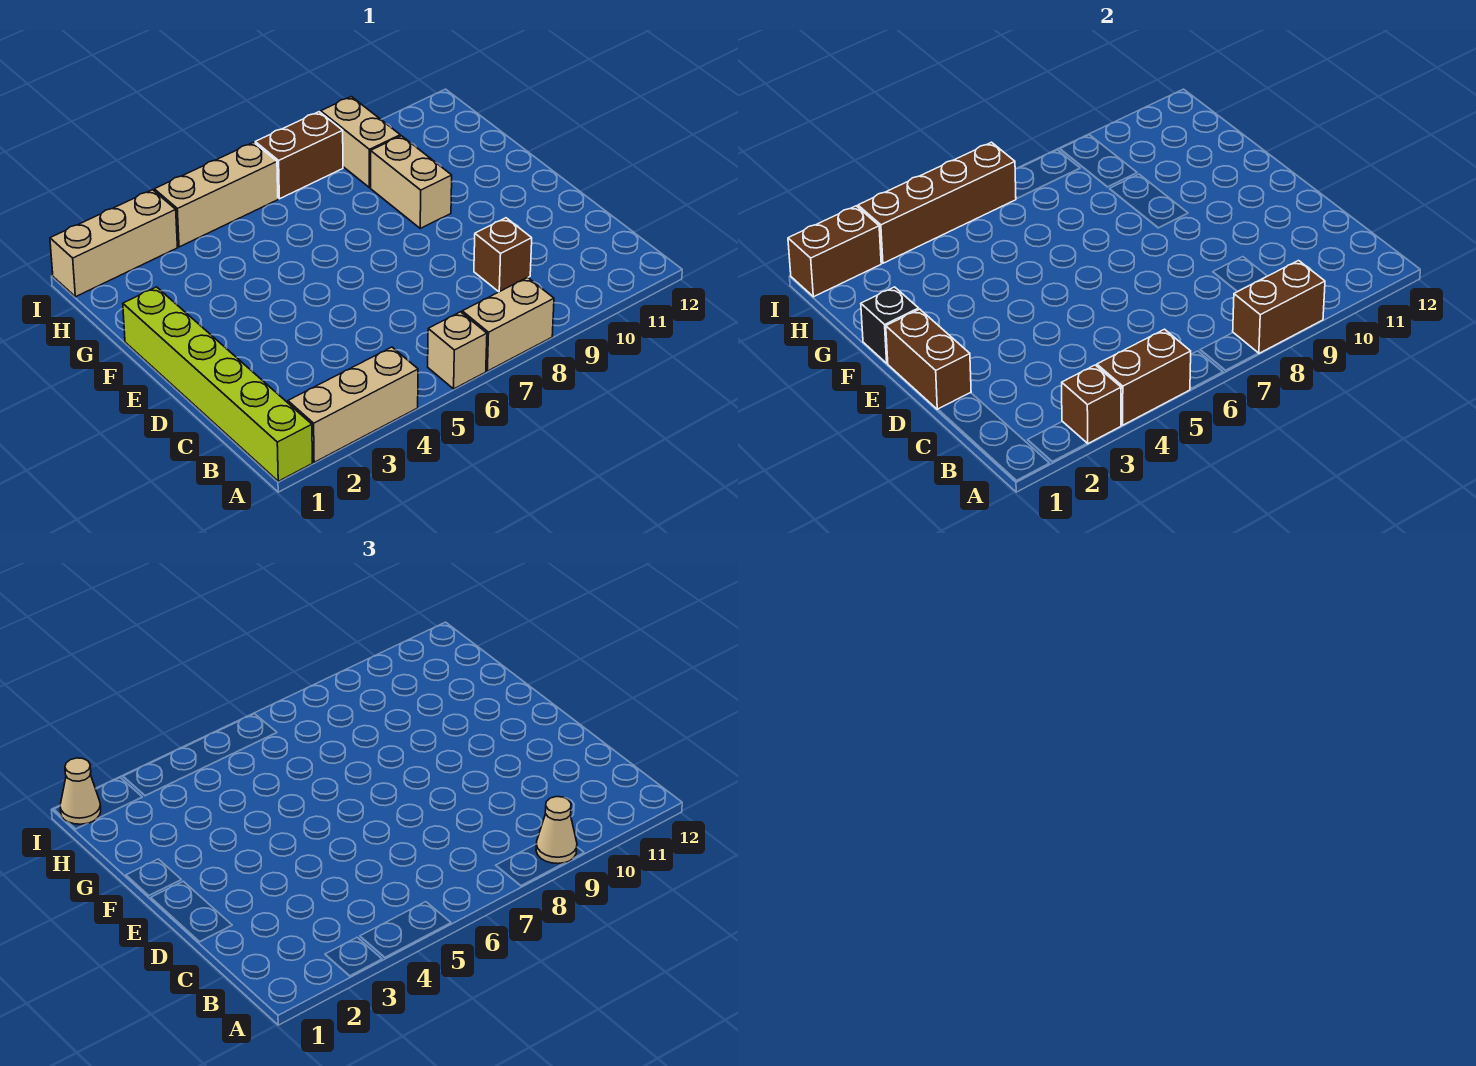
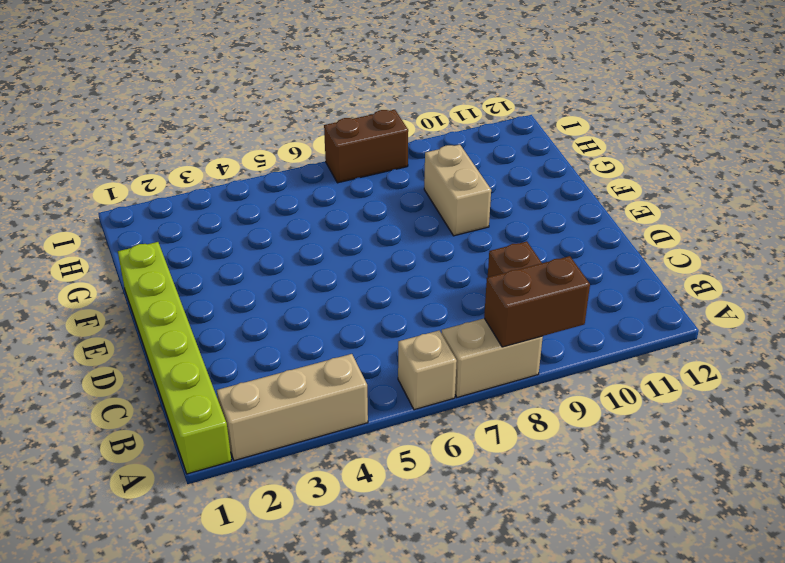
none -> tan brick H9:I9 level 1
none -> tan brick I1:I3 level 1
none -> tan brick I4:I6 level 1

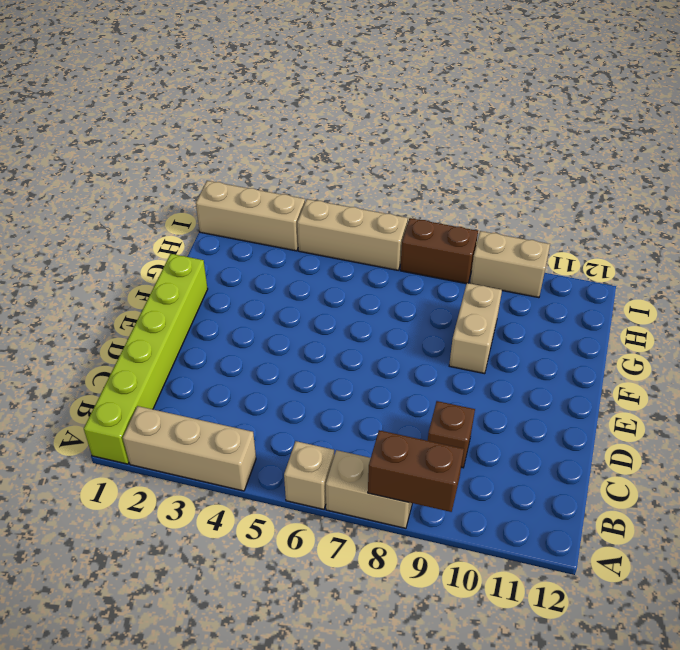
tan brick I9:I10 level 1 -> tan brick H9:I9 level 1
none -> brown brick A3 level 2
none -> brown brick A4:A5 level 2
none -> brown brick D1:E1 level 2

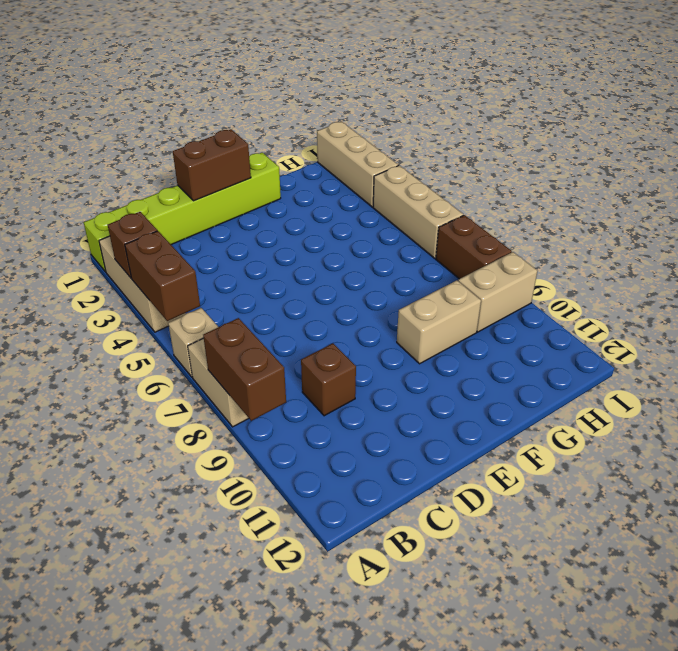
none -> black brick F1 level 2
none -> brown brick I1:I2 level 2
none -> brown brick I3:I6 level 2

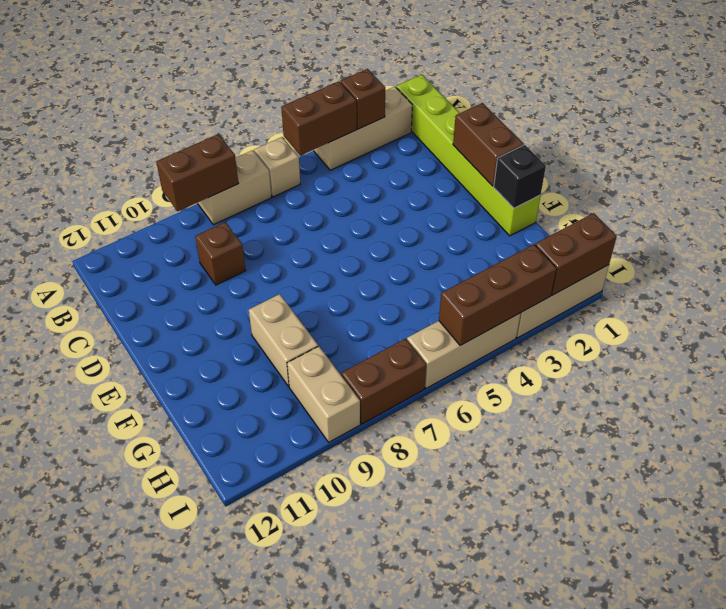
brown brick I3:I5 level 2 -> brown brick I3:I6 level 2
none -> tan cone A9 level 3
none -> tan cone I1 level 3

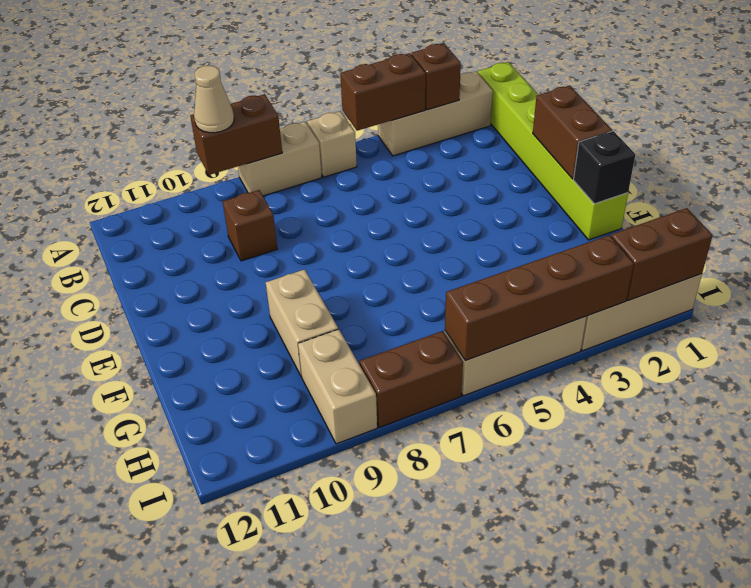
none -> tan cone I1 level 3

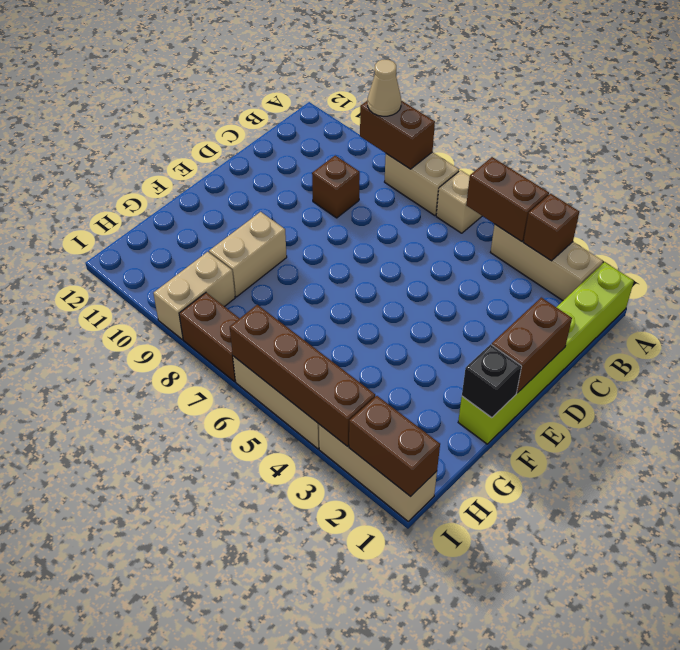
none -> tan cone I1 level 3

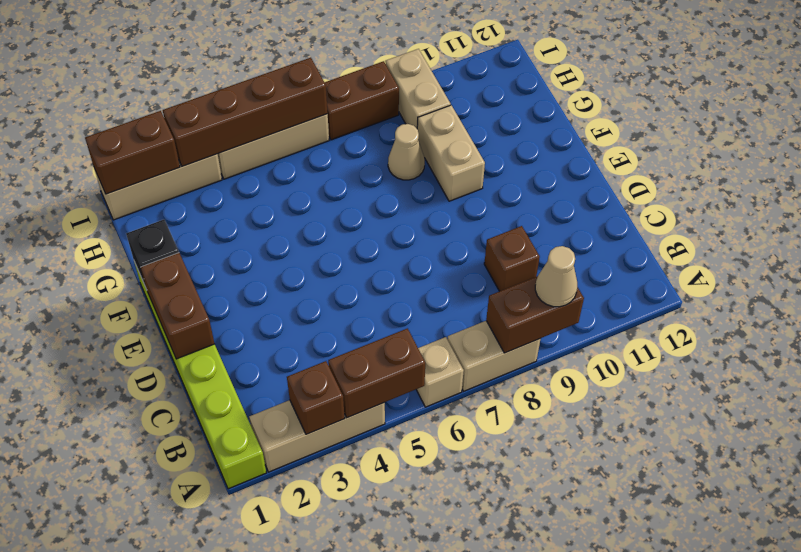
tan cone G8 level 1 -> tan cone I1 level 3

